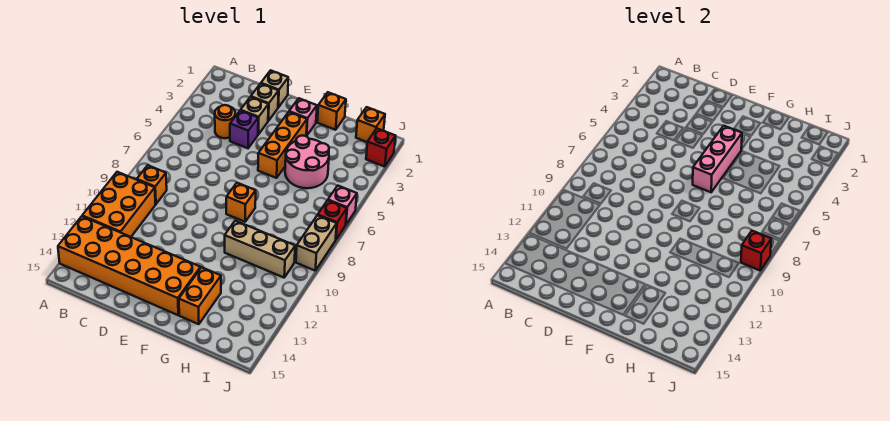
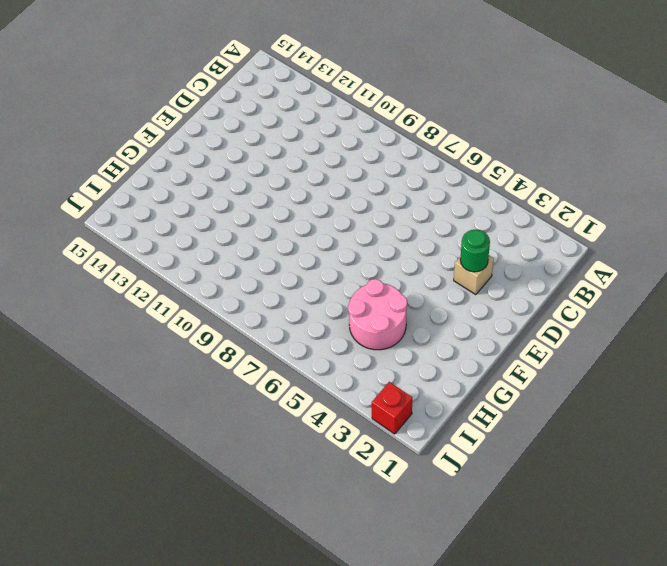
green round brick D3 level 2 -> none
none -> orange brick A10:B12 level 1
none -> orange brick A13:F14 level 1
none -> orange brick B9 level 1

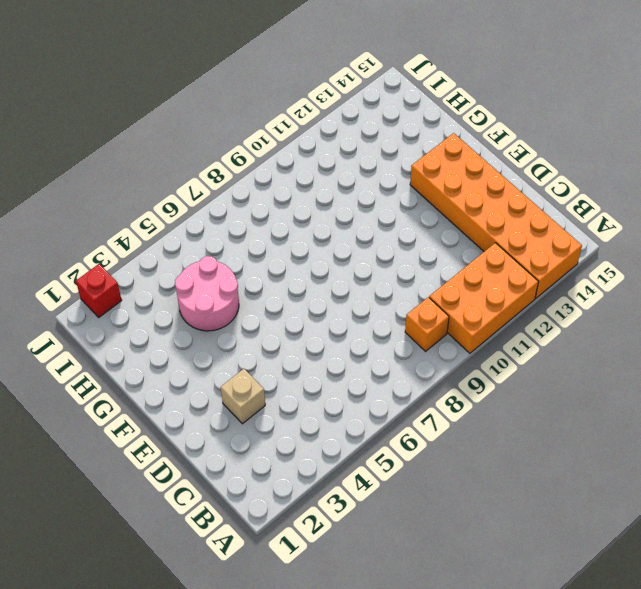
none -> orange round brick C4 level 1
none -> tan brick D1 level 1
none -> tan brick D2 level 1

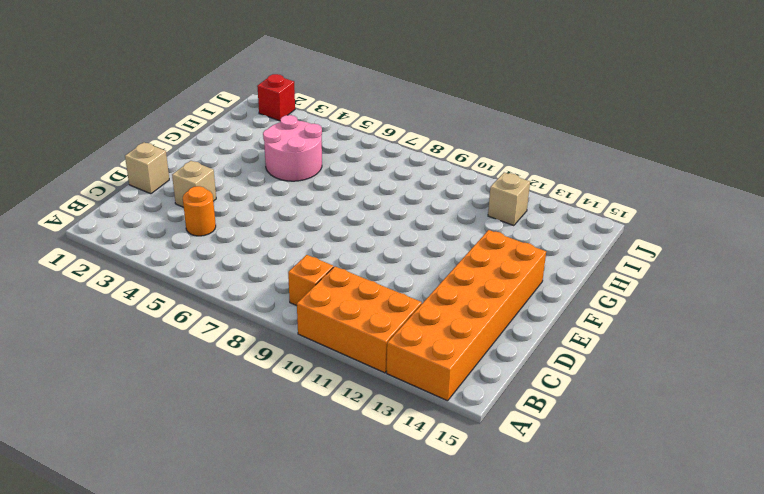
tan brick I12 level 1 -> tan brick D2 level 1
none -> purple brick D4 level 1
none -> pink brick F2 level 1
none -> orange brick F3:F5 level 1

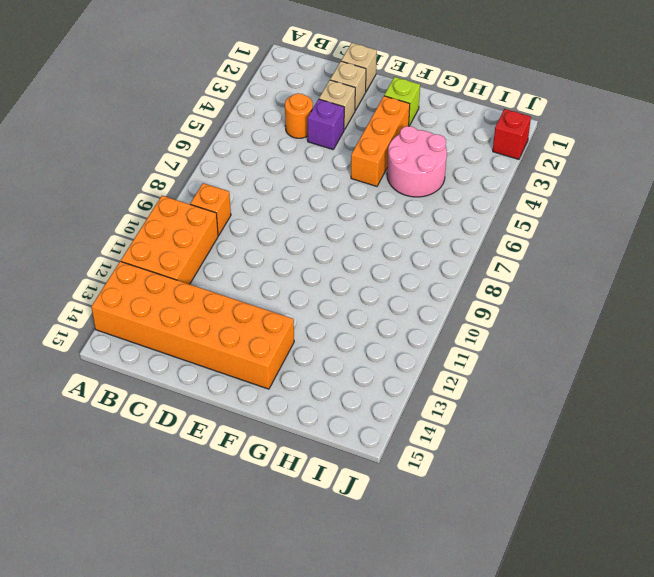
lime brick F2 level 1 -> pink brick F2 level 1
none -> orange brick F8 level 1
none -> orange brick G1 level 1
none -> tan brick G10:I10 level 1

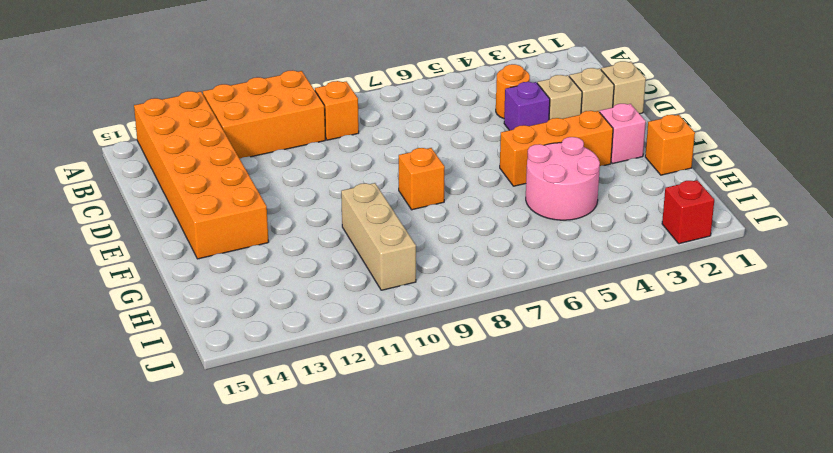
none -> orange brick G13:G14 level 1
none -> orange brick I1 level 1
none -> pink brick J6 level 1

